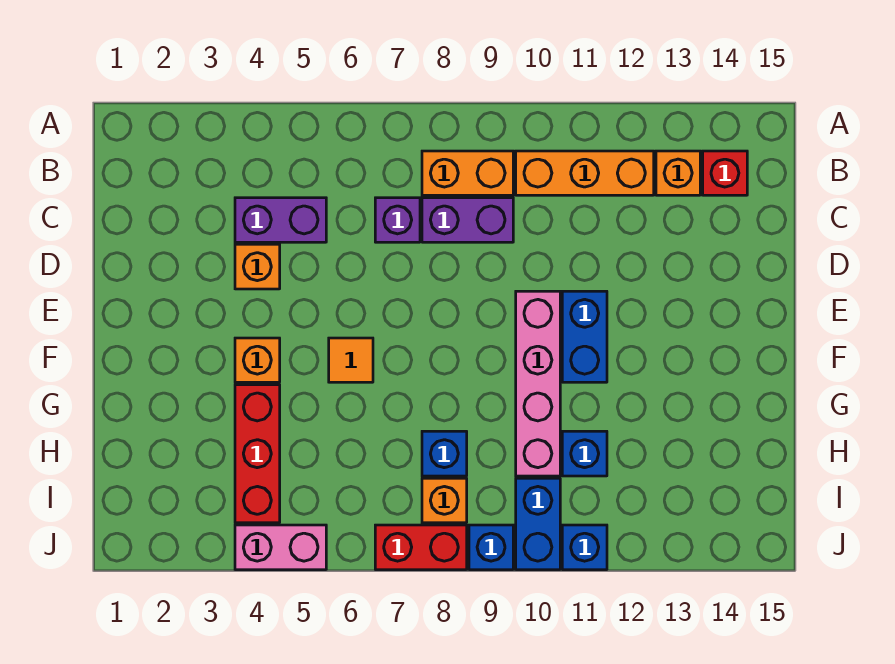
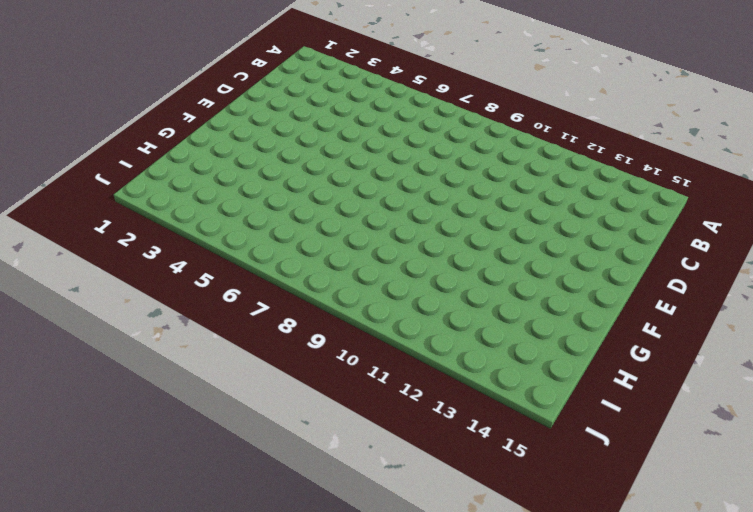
none -> orange brick B8:B9 level 1
none -> orange brick B10:B12 level 1
none -> orange brick B13 level 1

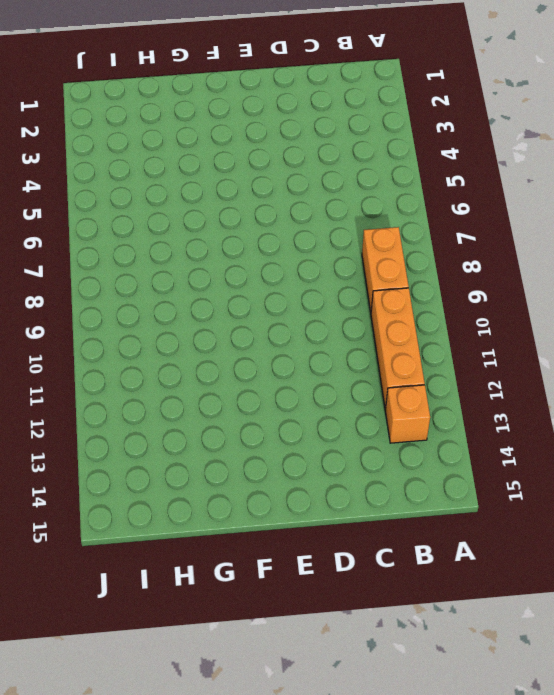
none -> red brick B14 level 1
none -> purple brick C4:C5 level 1
none -> purple brick C7 level 1

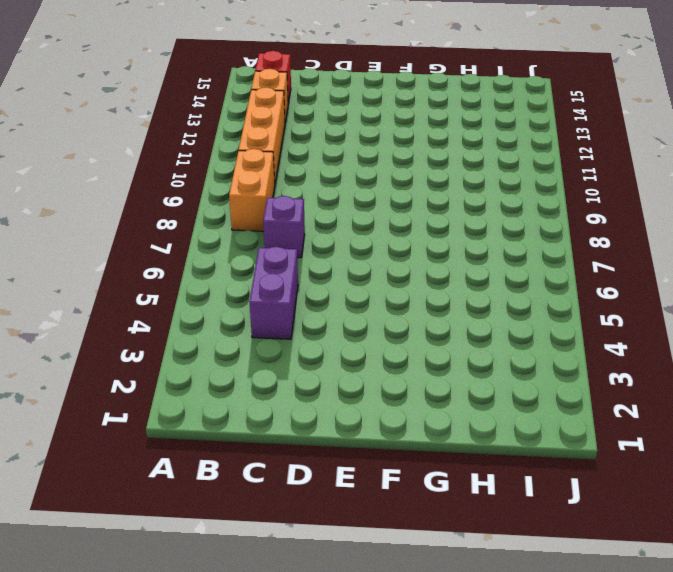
none -> purple brick C8:C9 level 1
none -> orange brick D4 level 1
none -> pink brick E10:H10 level 1

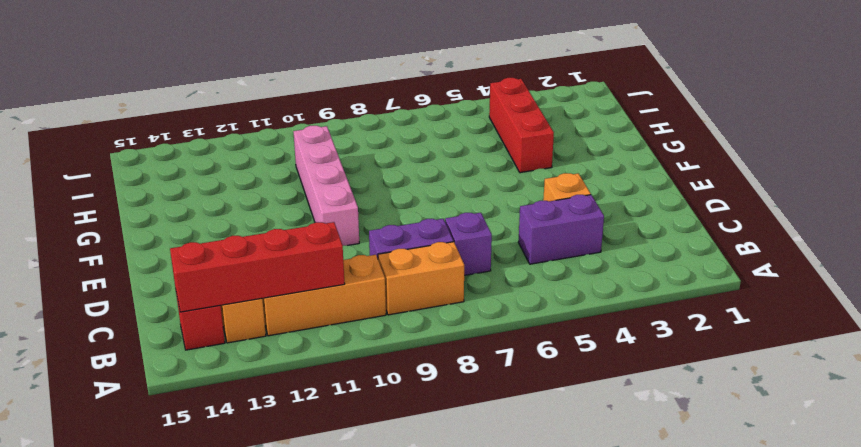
red brick B11:B14 level 2 -> none
none -> blue brick E11:F11 level 1
none -> orange brick F4 level 1
none -> orange tile F6 level 1

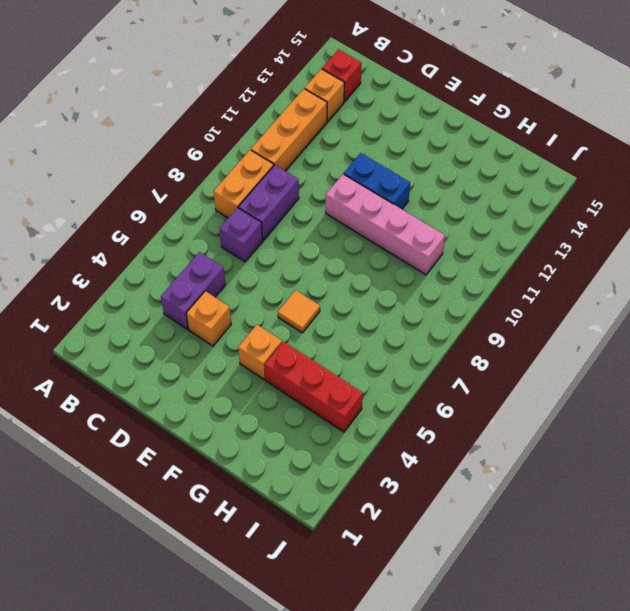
none -> blue brick H8 level 1
none -> blue brick H11 level 1
none -> orange brick I8 level 1

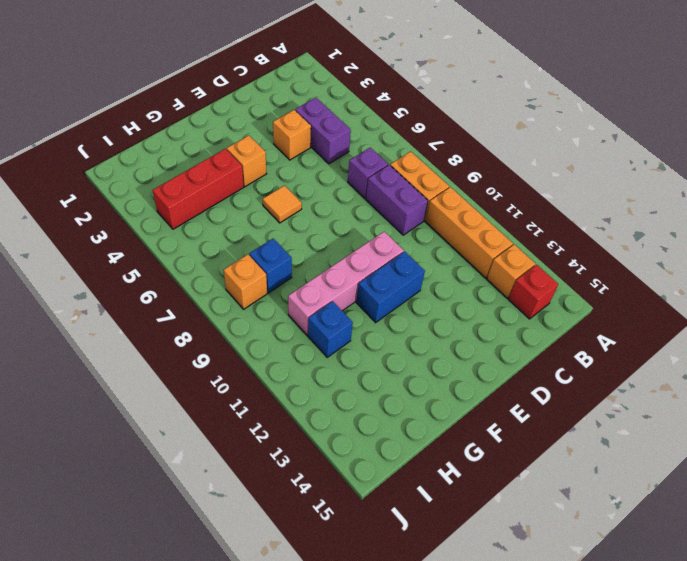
none -> blue brick I10:J10 level 1
none -> pink brick J4:J5 level 1
none -> red brick J7:J8 level 1

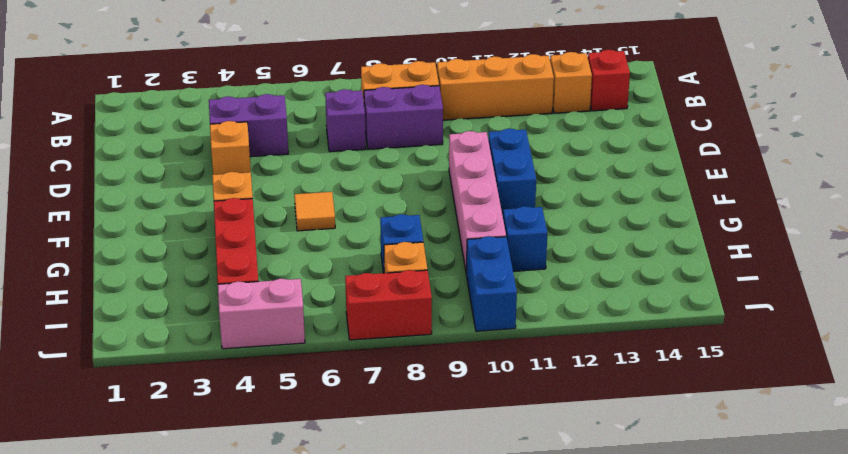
none -> blue brick J9 level 1
none -> blue brick J11 level 1

